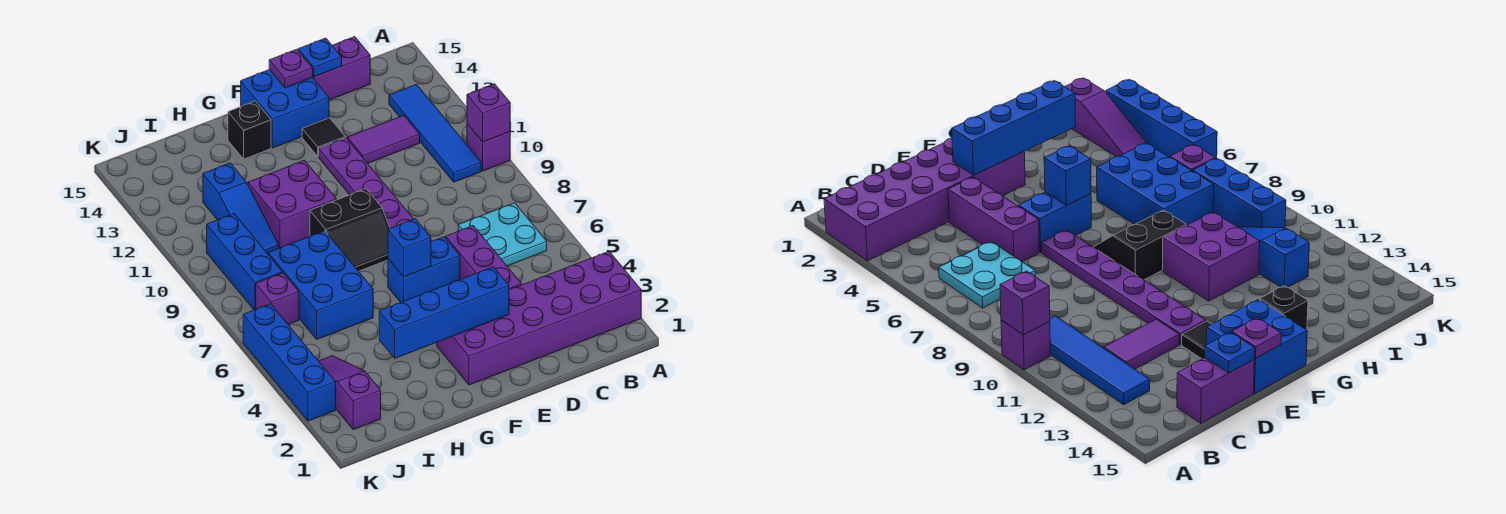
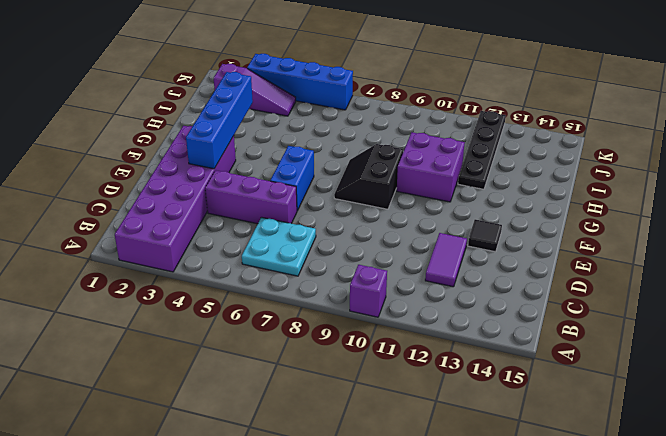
black plate H12:K12 level 1 -> blue slope I10:I12 level 1 top 12
none -> blue tile B10:B13 level 1
none -> purple brick C15:D15 level 1
none -> purple plate E7:E12 level 1

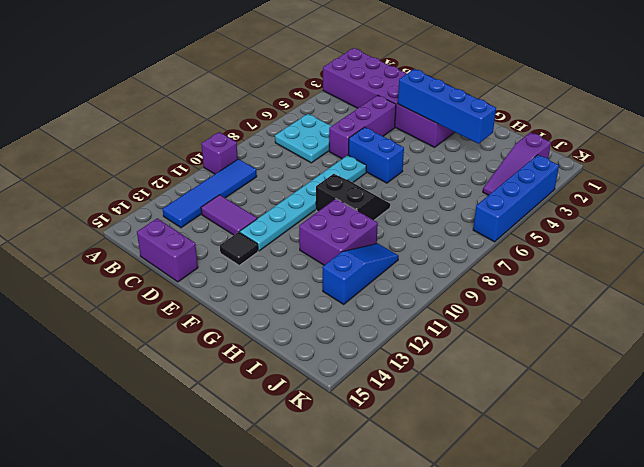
cyan plate E7:E12 level 1 -> purple plate E7:E12 level 1
none -> blue brick E14:F15 level 1
none -> black brick G14 level 1
none -> blue brick H6:I8 level 1

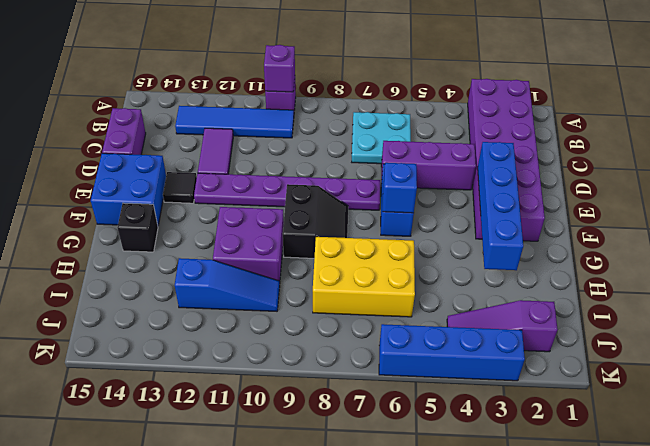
yellow brick H6:I8 level 1 -> blue brick H6:I8 level 1
none -> purple brick J7 level 1
none -> blue brick J8:J10 level 1
none -> blue plate D15 level 2

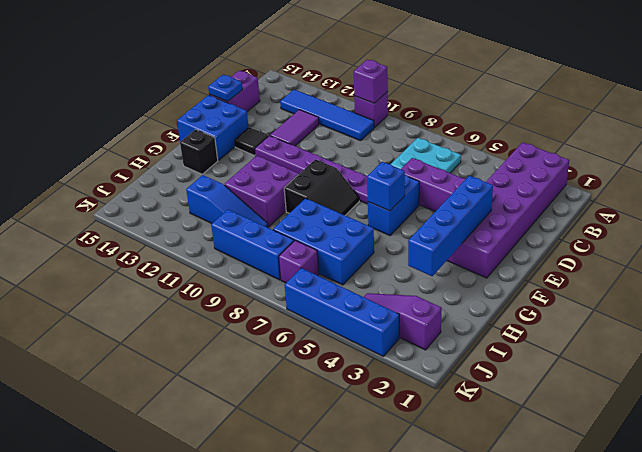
none -> purple plate E15 level 2

